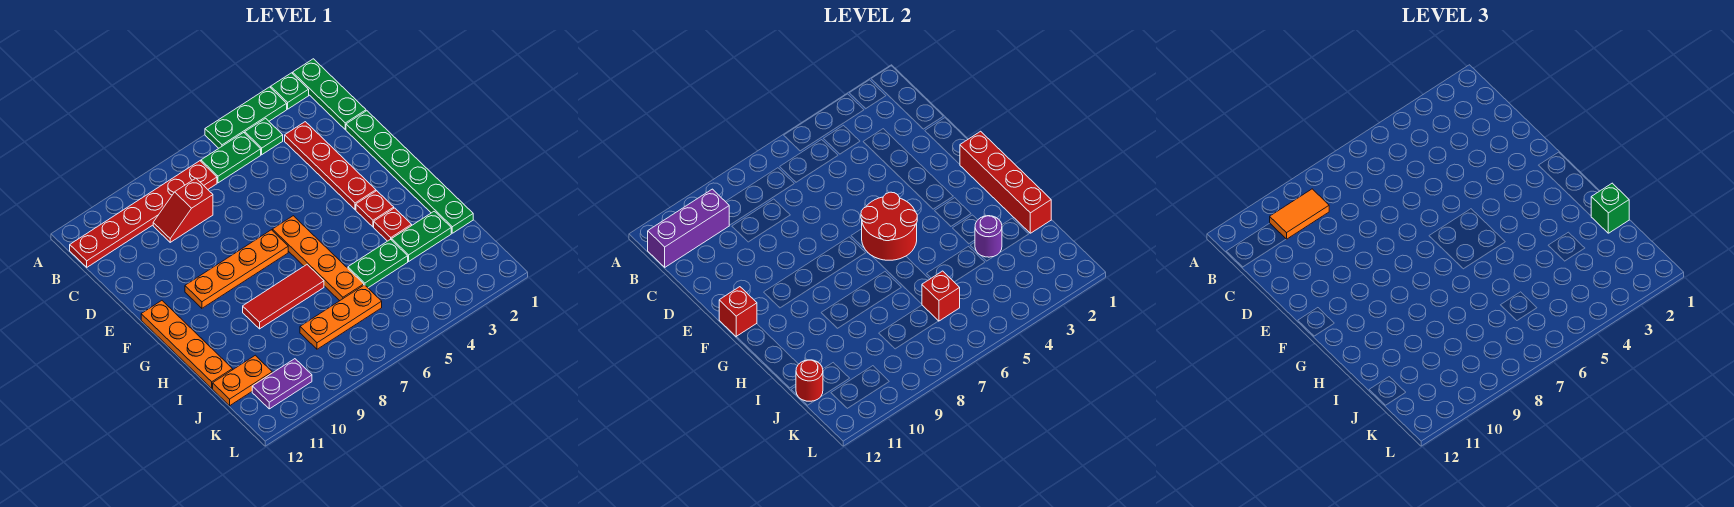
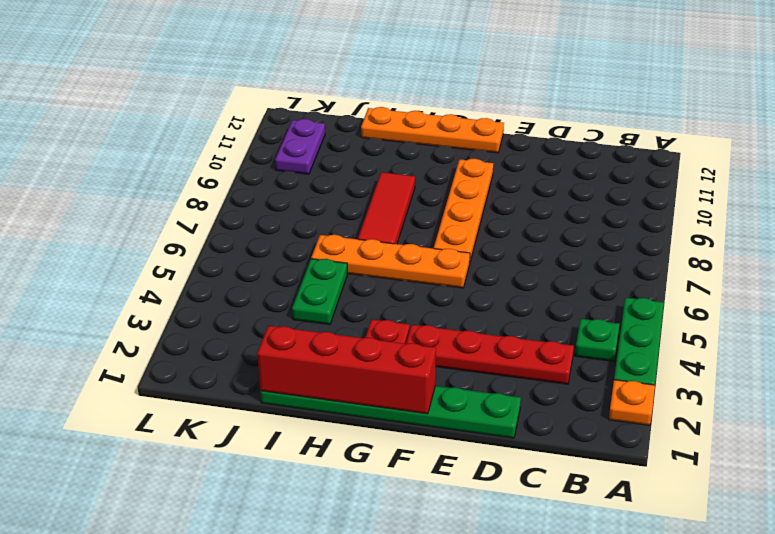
orange plate A2 level 1 -> green plate A2 level 1
none -> green plate A1:C1 level 1
none -> green plate B5:B6 level 1
none -> red plate B7:B12 level 1

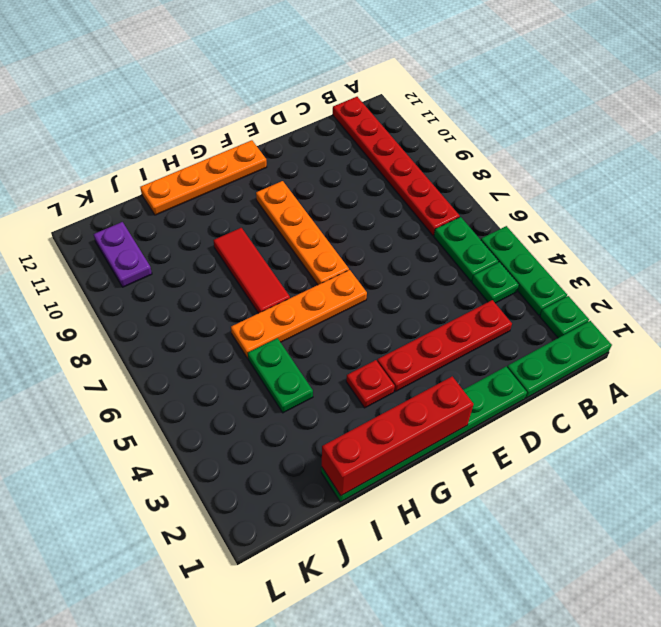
none -> red slope C8:C9 level 1 top 8
none -> red plate H3 level 1
none -> green plate I2:I3 level 1

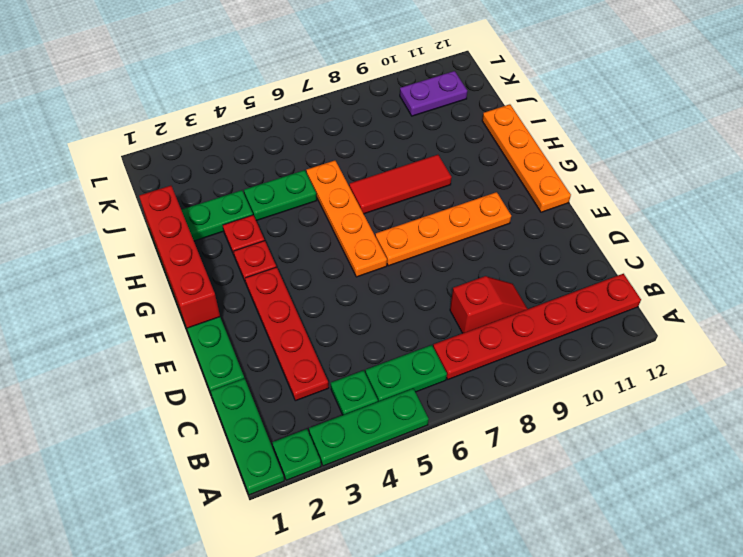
none -> orange plate J6:J8 level 1
none -> orange plate J11:J12 level 1
none -> purple brick B10:B12 level 2

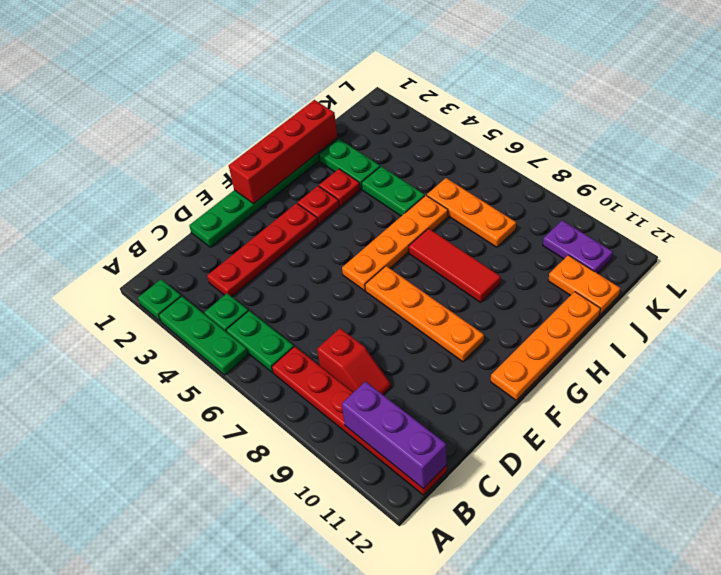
none -> green plate A1:C1 level 1
none -> red round brick F5:G6 level 2
none -> red brick F12 level 2

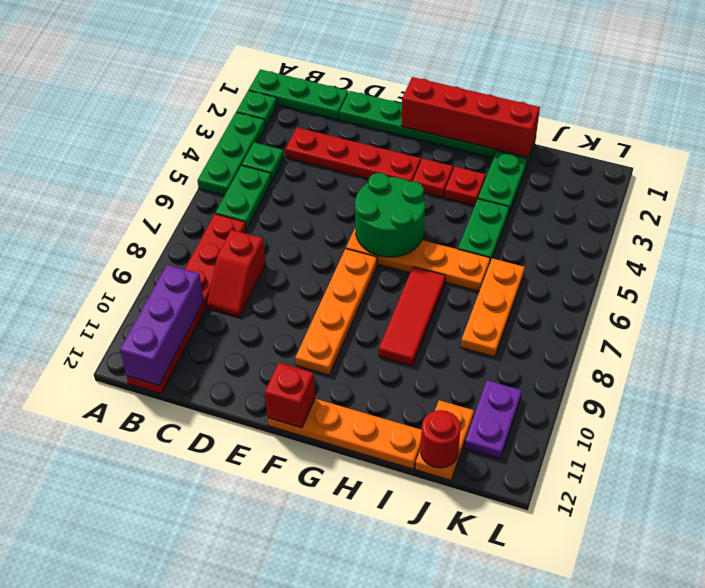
green round brick F5:G6 level 2 -> red round brick F5:G6 level 2
none -> purple round brick I3 level 2
none -> red brick J6 level 2
none -> orange tile B9:B10 level 3

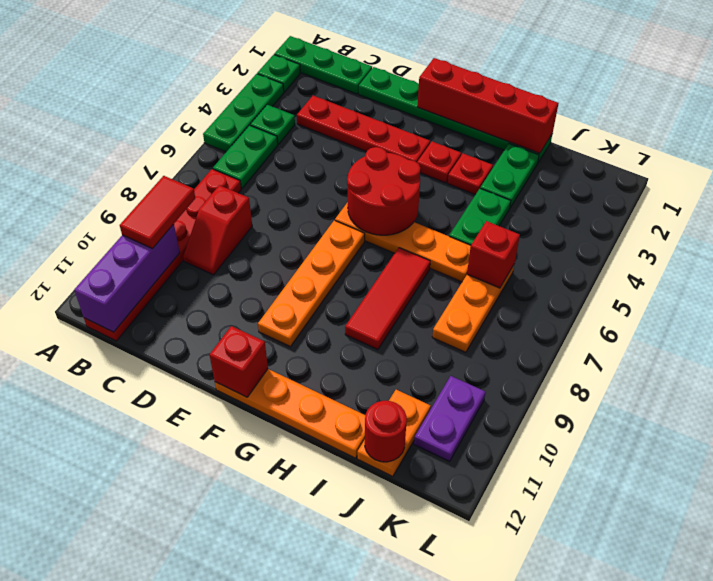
red tile B9:B10 level 3 -> orange tile B9:B10 level 3
none -> purple round brick I3 level 2
none -> green brick I1 level 3

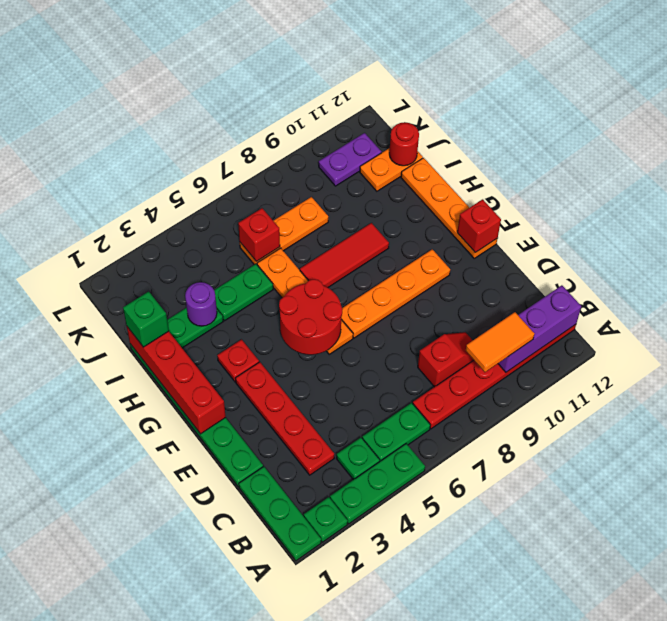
none -> red plate H3 level 1

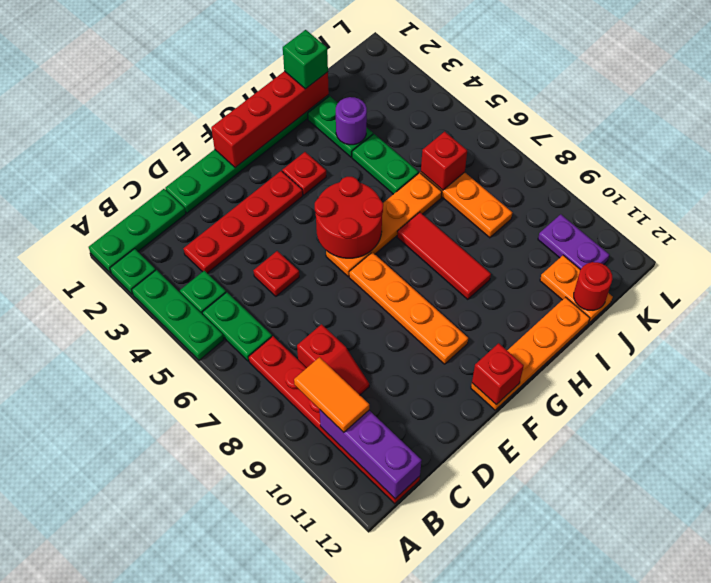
red plate D5 level 1 -> red plate H3 level 1

